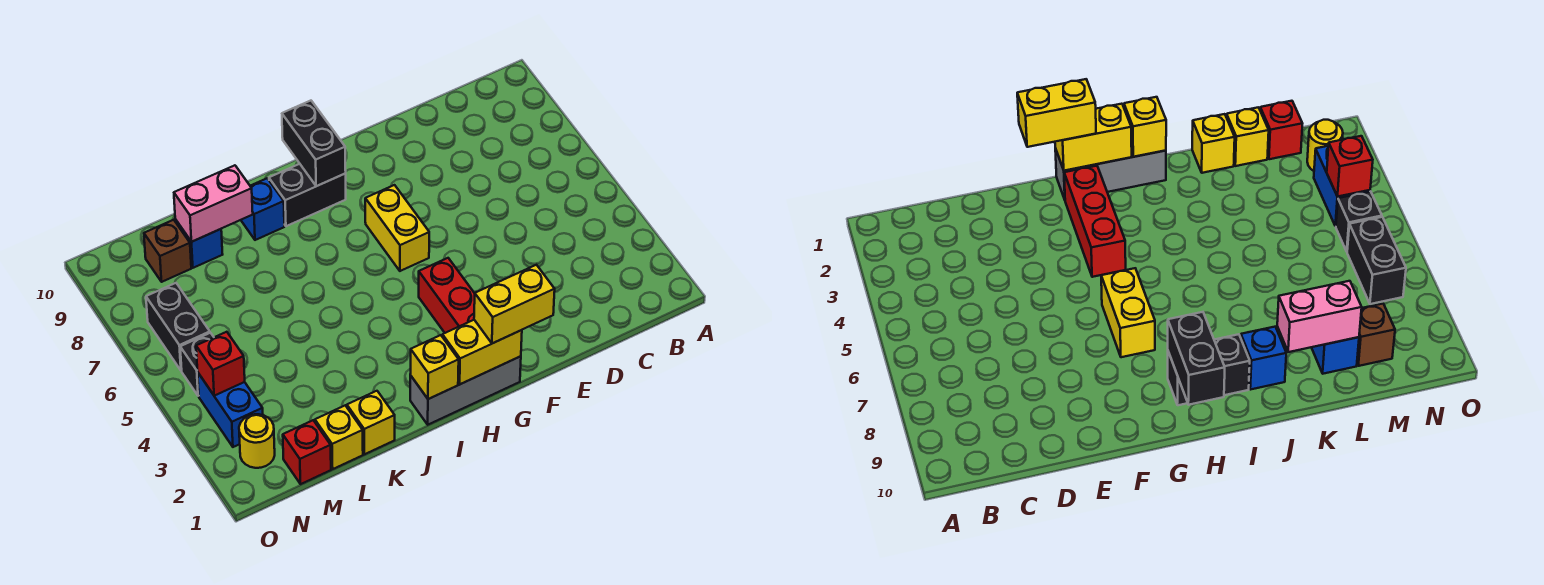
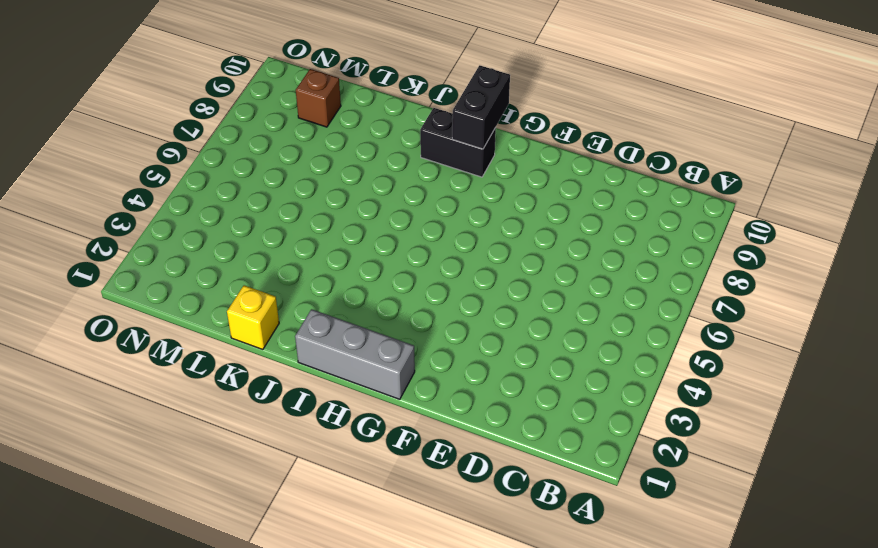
none -> red brick G2:G4 level 1
none -> yellow brick G6:G7 level 1
none -> blue brick J9 level 1

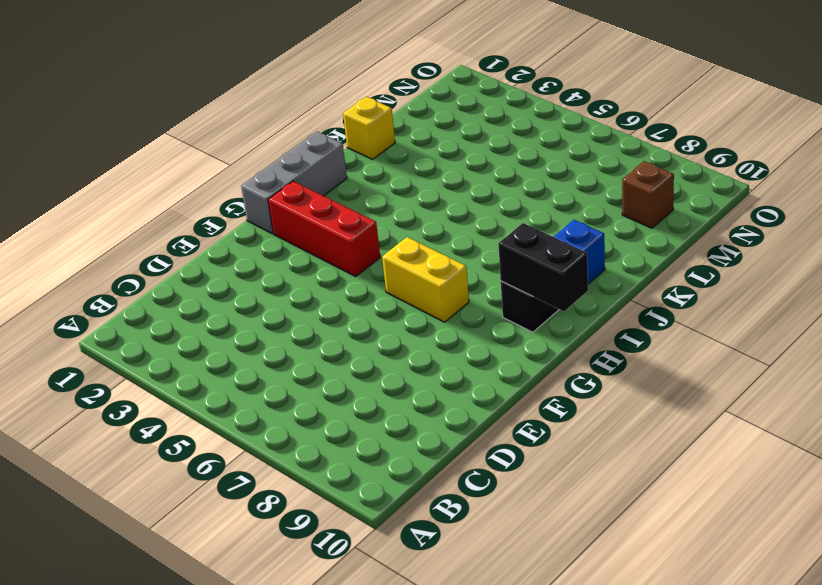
none -> yellow brick L1 level 1
none -> blue brick L9 level 1
none -> red brick M1 level 1

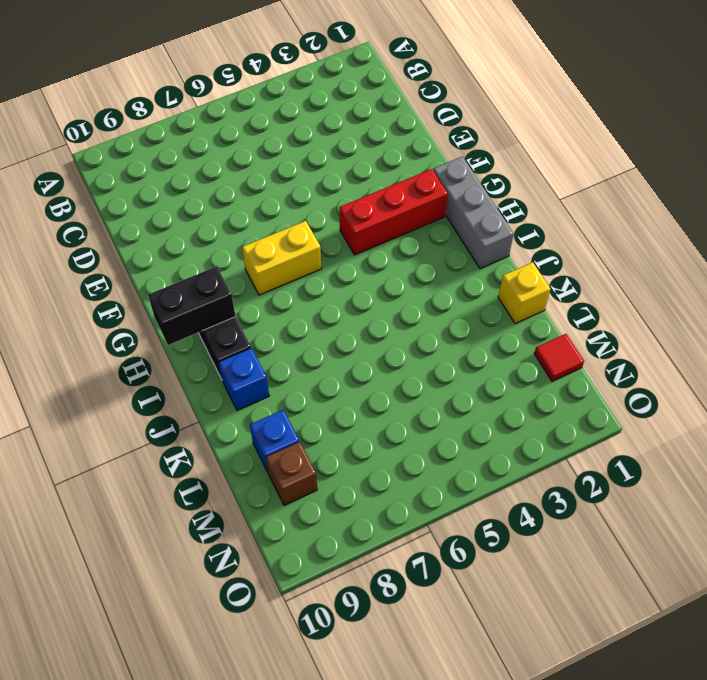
red tile M1 level 1 -> red brick M1 level 1
none -> yellow brick L1 level 1
none -> yellow round brick N2 level 1
none -> blue brick N3:N4 level 1

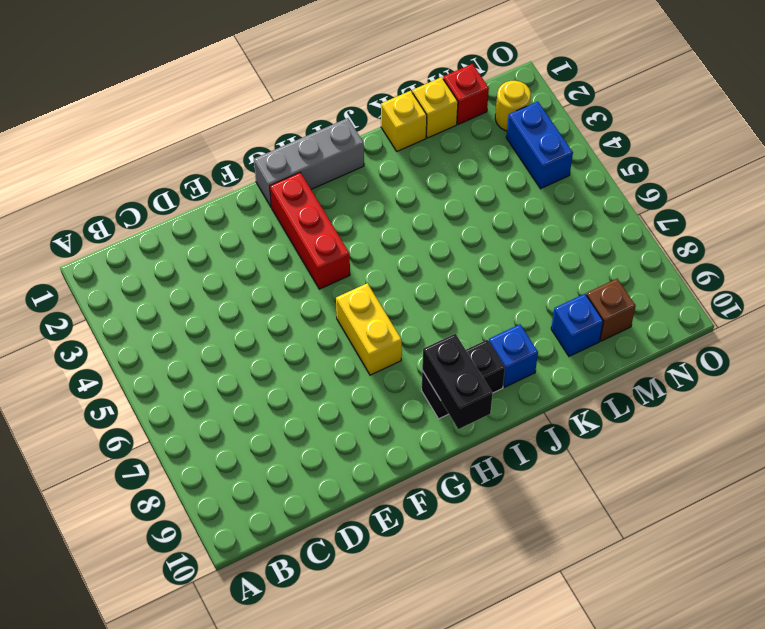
none -> black brick N5 level 1
none -> black brick N6:N7 level 1
none -> yellow brick G1:H1 level 2

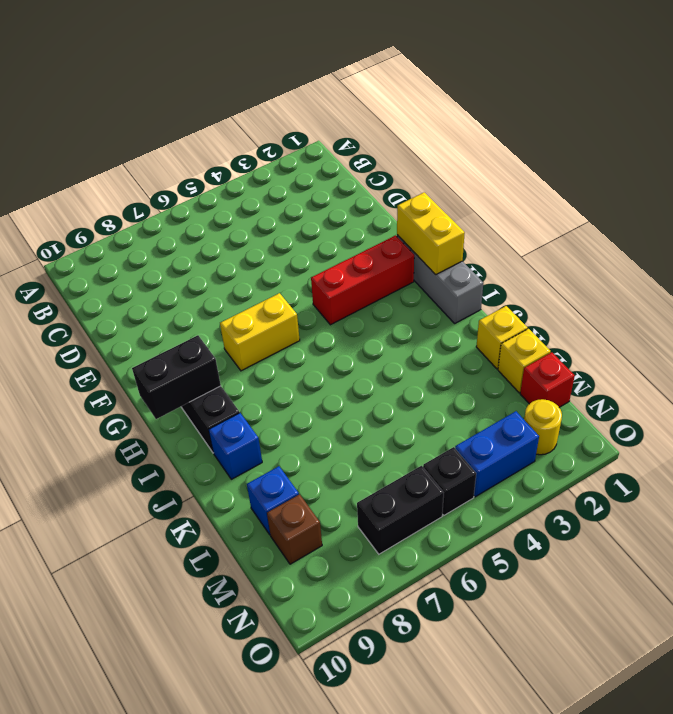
none -> yellow brick I1 level 2
none -> pink brick K9:L9 level 2
none -> red brick N4 level 2

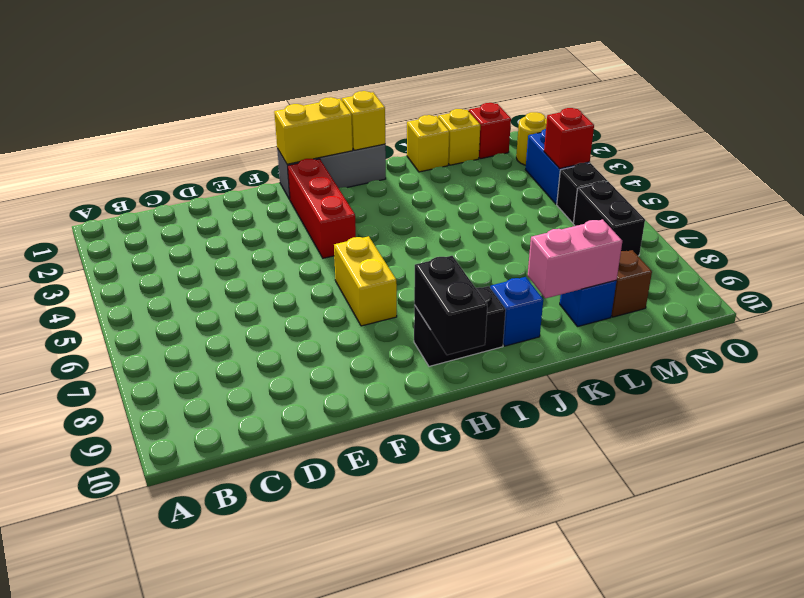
none -> yellow brick F1:G1 level 3

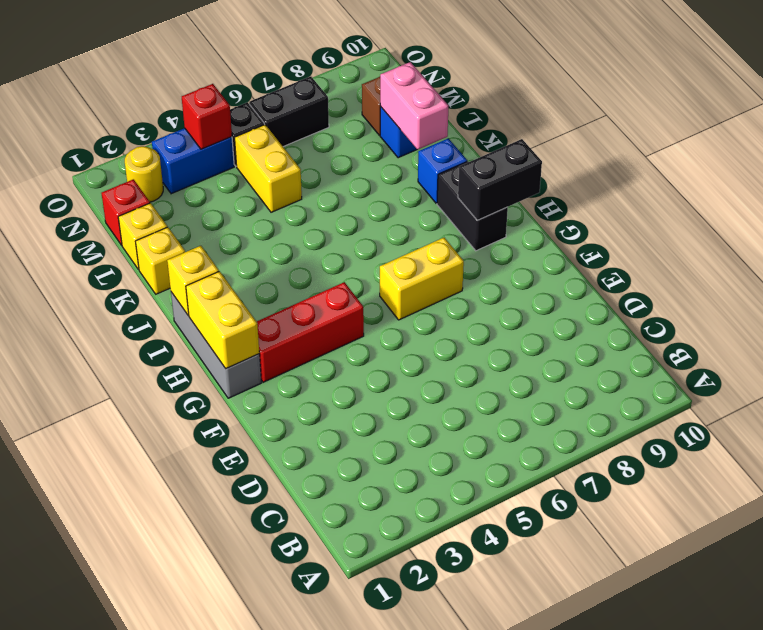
yellow brick L5:M5 level 1 -> yellow brick F1:G1 level 3

